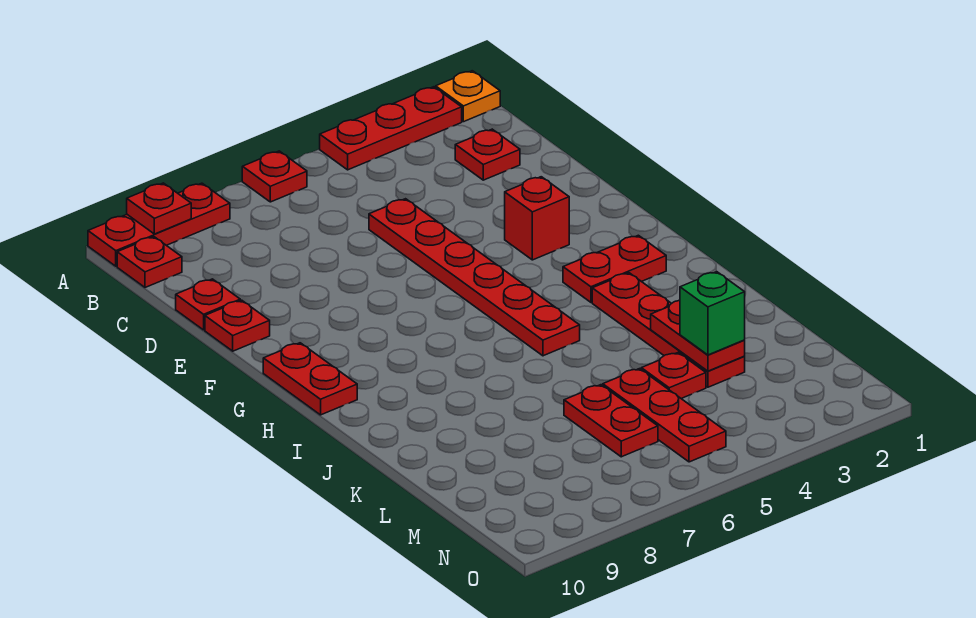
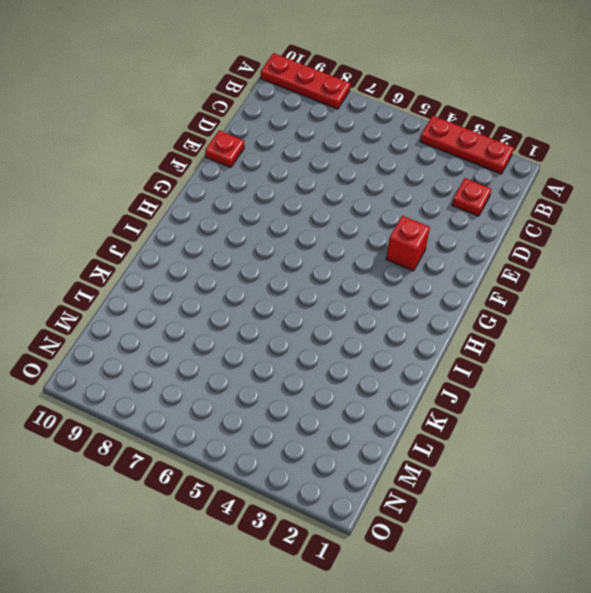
none -> orange plate A1 level 1
none -> red plate A6 level 1
none -> red plate B10 level 1

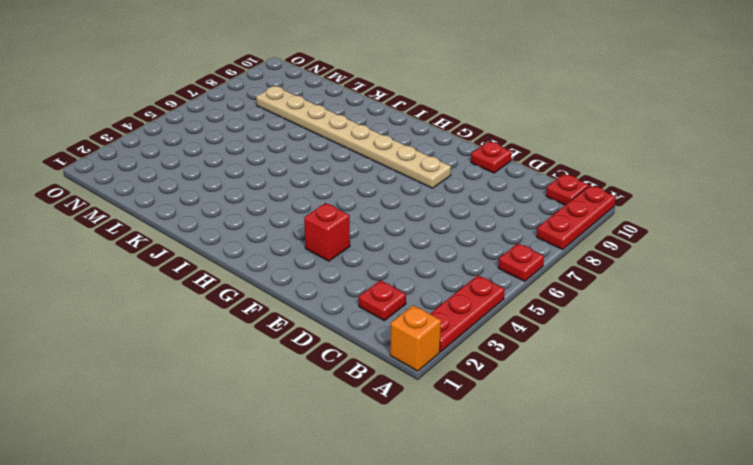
orange brick A1 level 1 -> orange plate A1 level 1
tan plate F8:M8 level 1 -> none
none -> red plate D5:I5 level 1
none -> red plate D10 level 1
none -> red plate G10:H10 level 1

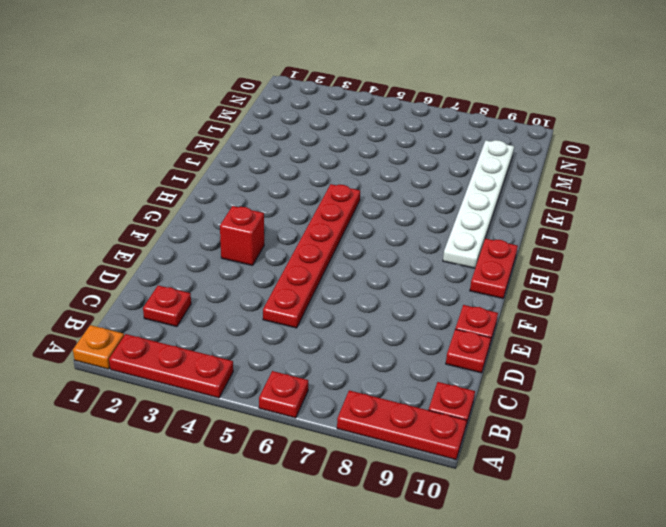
white plate H9:M9 level 1 -> none
none -> red plate H2:H3 level 1
none -> red plate I3:L3 level 1
none -> red plate L4 level 1

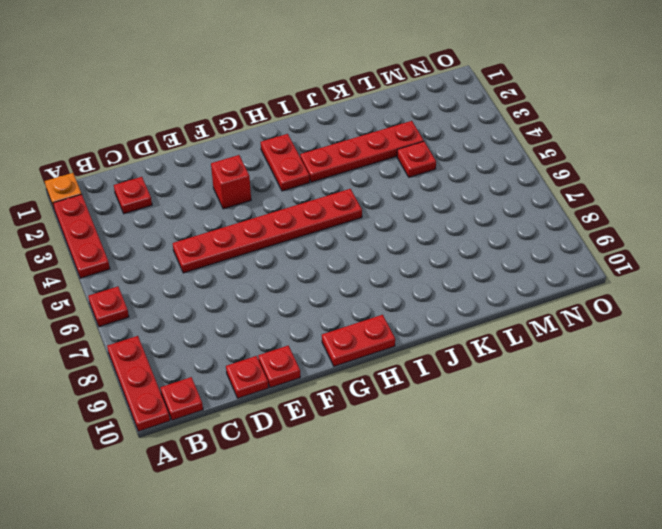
none -> red plate L5:N5 level 1
none -> red plate L6:M6 level 1
none -> red plate A9 level 2

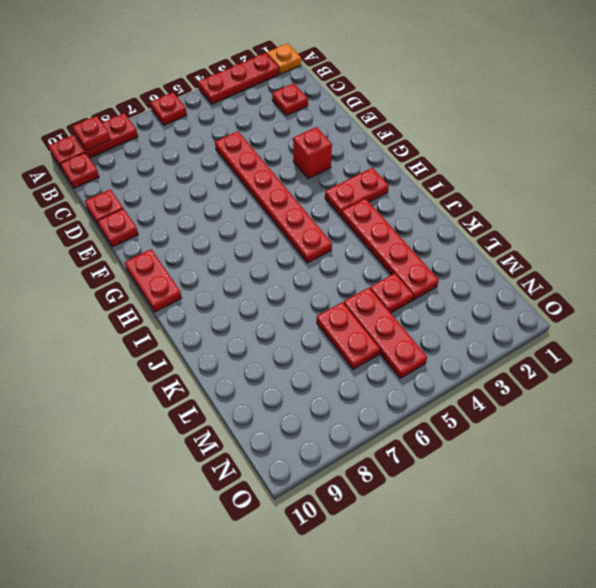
none -> red plate K3:L3 level 2
none -> green brick L3 level 3

